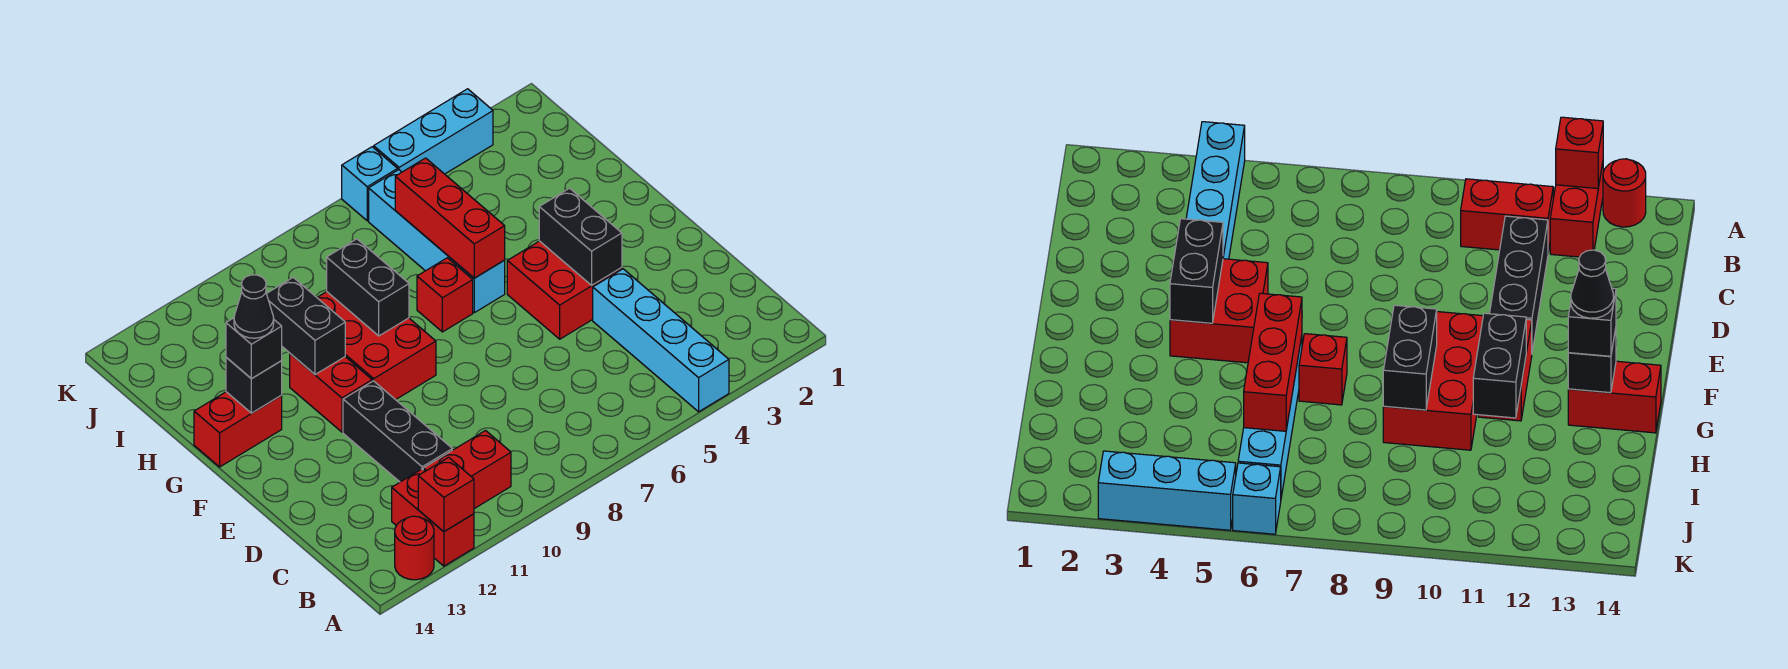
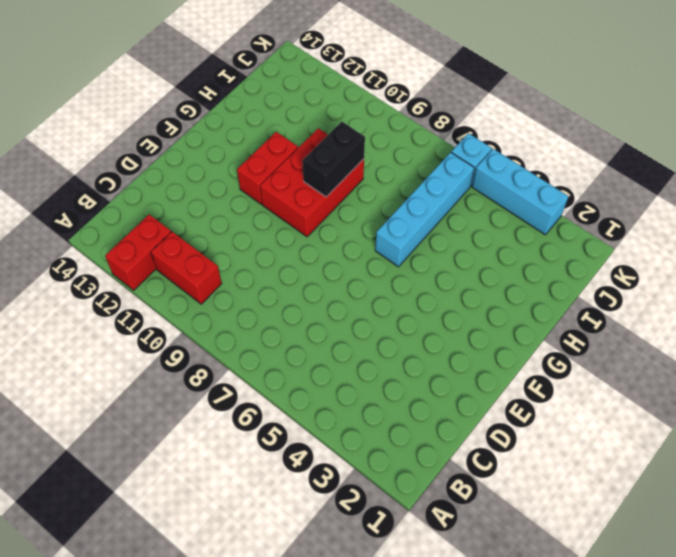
none -> cyan brick A4:D4 level 1
none -> red round brick A13 level 1
none -> black brick C11:E11 level 1

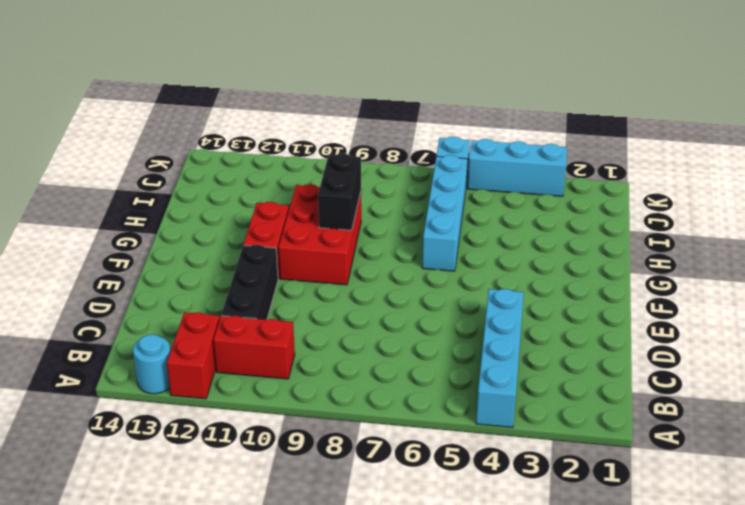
cyan round brick A13 level 1 -> red round brick A13 level 1
none -> red brick E4:F5 level 1
none -> red brick G7 level 1
none -> red brick G13:G14 level 1

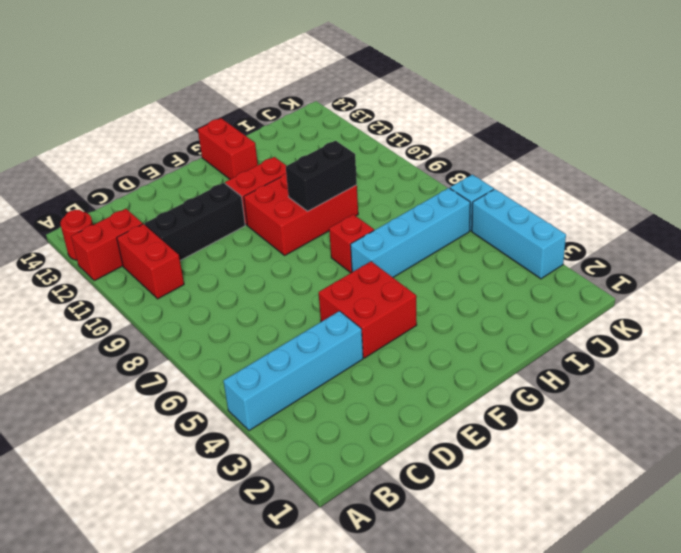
none -> red brick A12 level 2
none -> black brick E4:F4 level 2
none -> red brick G6:I6 level 2

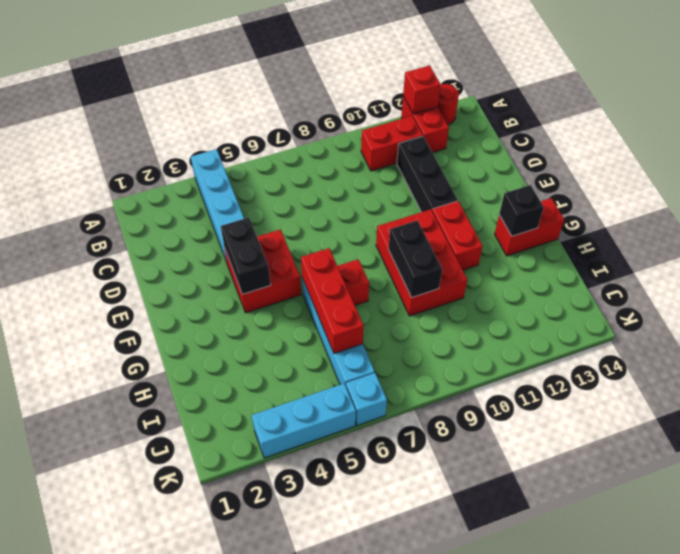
none -> black brick G11:H11 level 2
none -> black brick G13 level 3
none -> black cone G13 level 4

